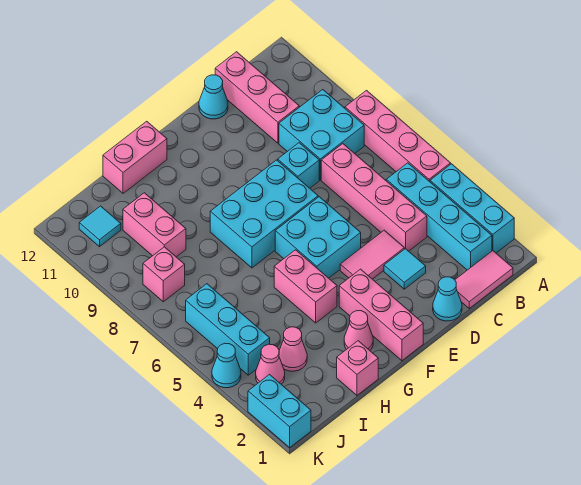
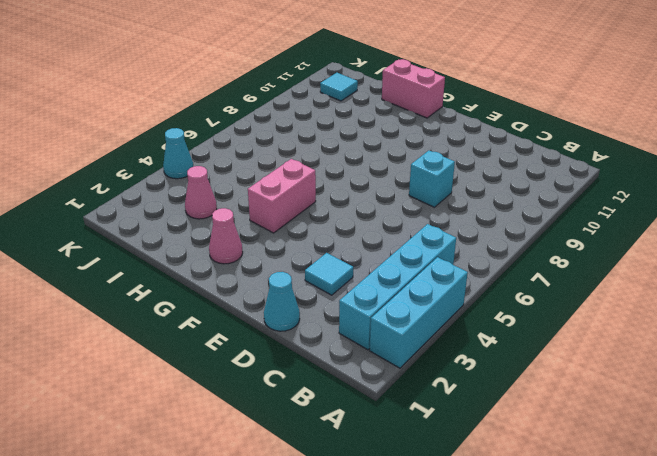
none -> pink brick A5:A8 level 1
none -> pink tile B1:C1 level 1
none -> cyan brick B8:C9 level 1

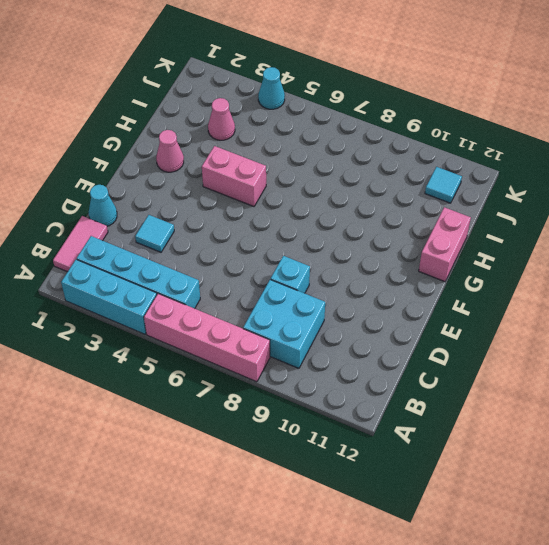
none -> pink brick C4:C7 level 1
none -> pink brick C10:C12 level 1
none -> pink tile D4:E4 level 1

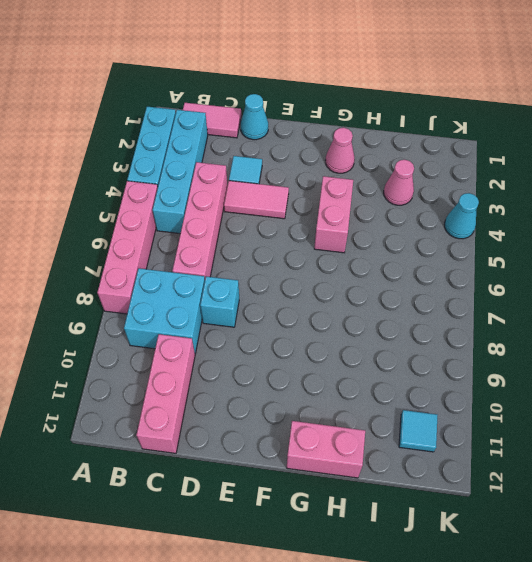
none -> cyan cone D12 level 1
none -> cyan brick E5:F6 level 1
none -> cyan brick E7:G8 level 1

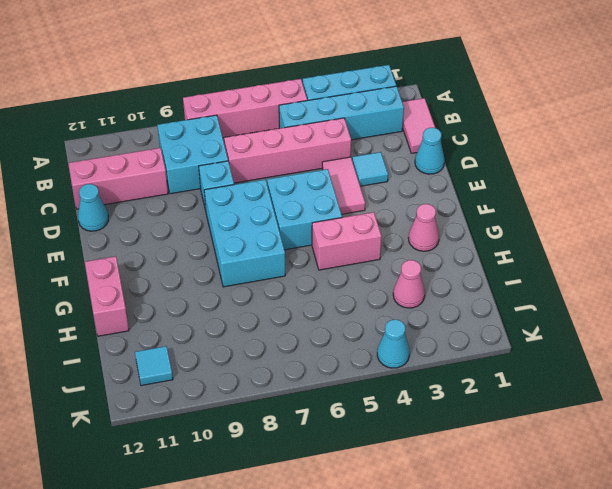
none -> pink brick F1:F3 level 1
none -> pink brick H1 level 1
none -> pink brick I9:I10 level 1

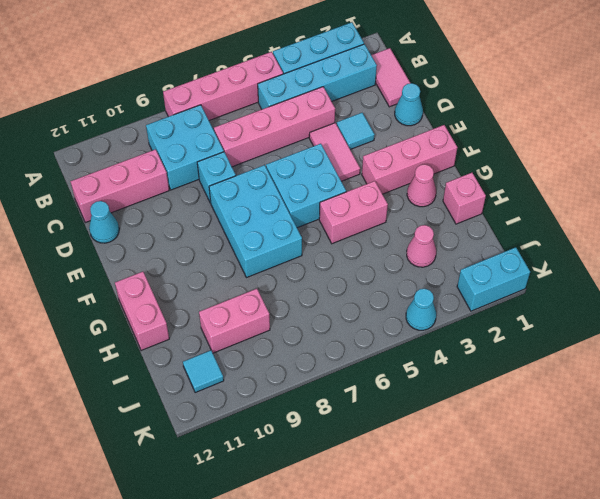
none -> pink cone J3 level 1
none -> cyan brick J4:J6 level 1
none -> pink brick J8 level 1

